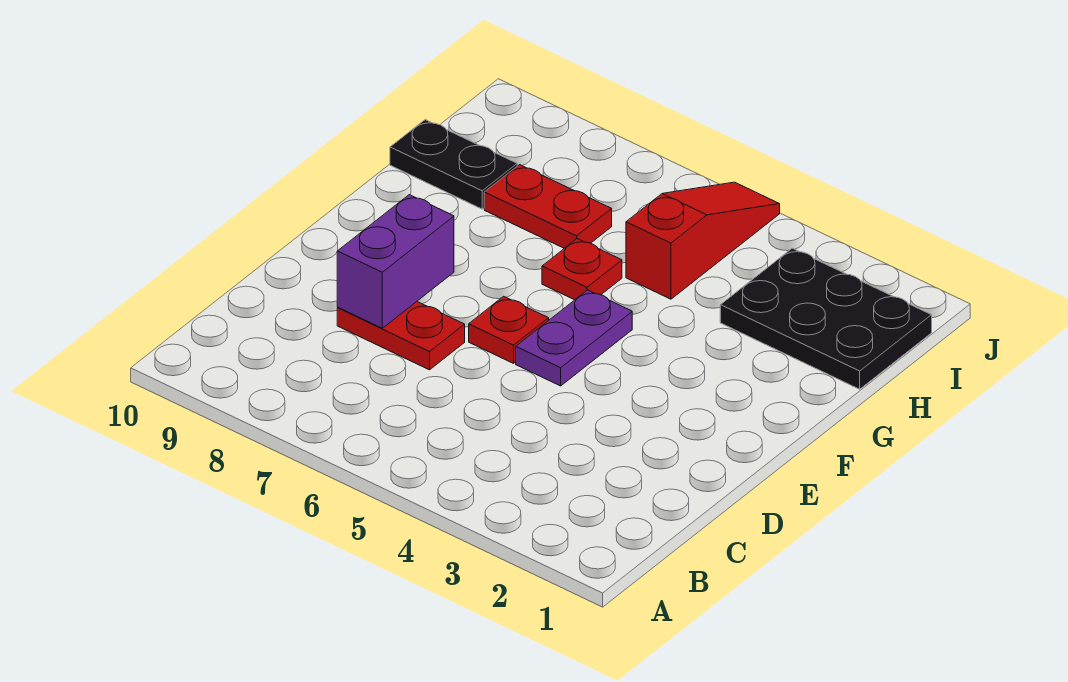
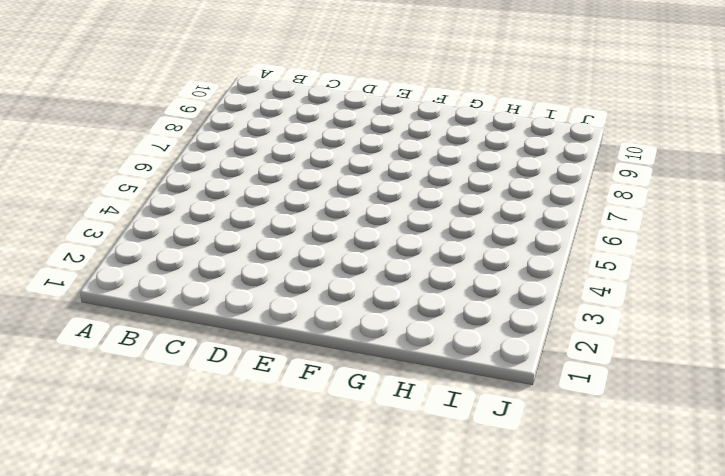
none -> red plate D7:D8 level 1
none -> purple plate E5:F5 level 1

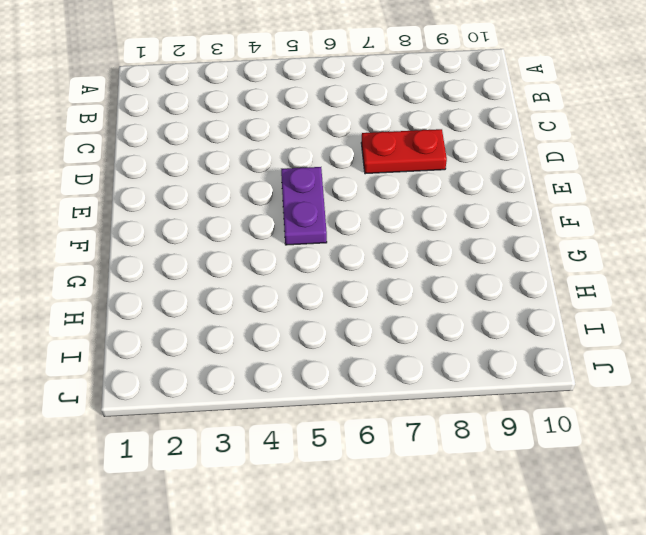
none -> red plate E6 level 1
none -> red plate G6 level 1

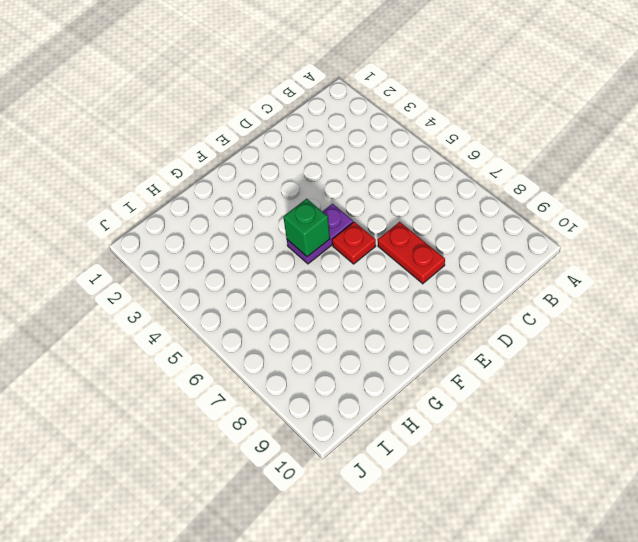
green brick F5 level 2 -> none
none -> red plate G6 level 1
none -> black plate H1:I3 level 1

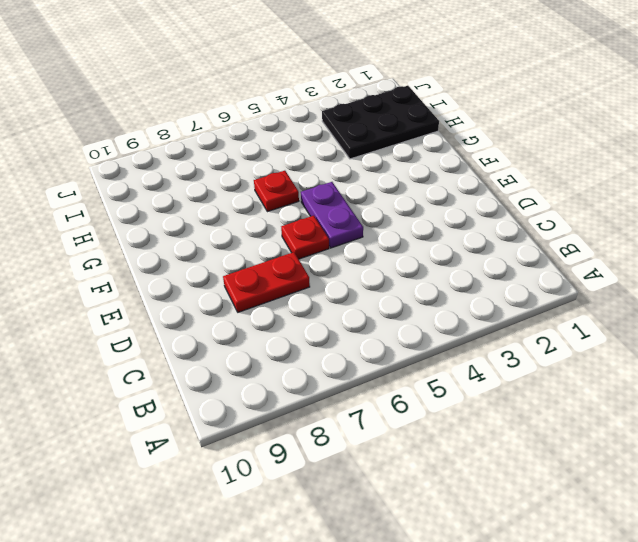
none -> red slope H5:J5 level 1 top H
none -> red plate H7:H8 level 1

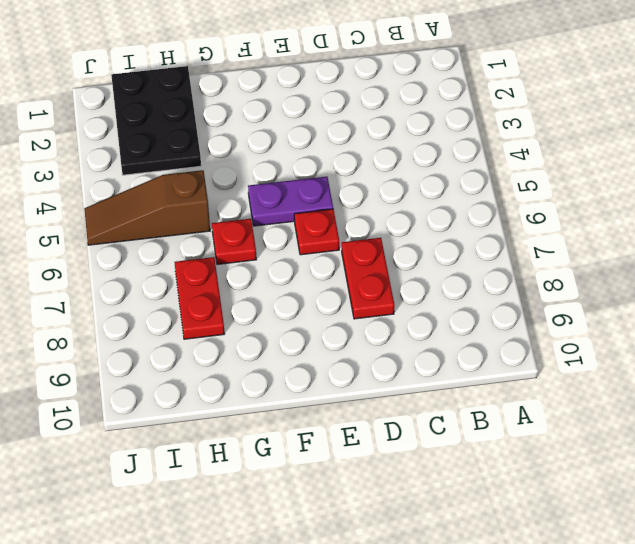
brown slope H5:J5 level 1 top H -> red slope H5:J5 level 1 top H
none -> black plate H9:H10 level 1
none -> purple brick D8:E8 level 2

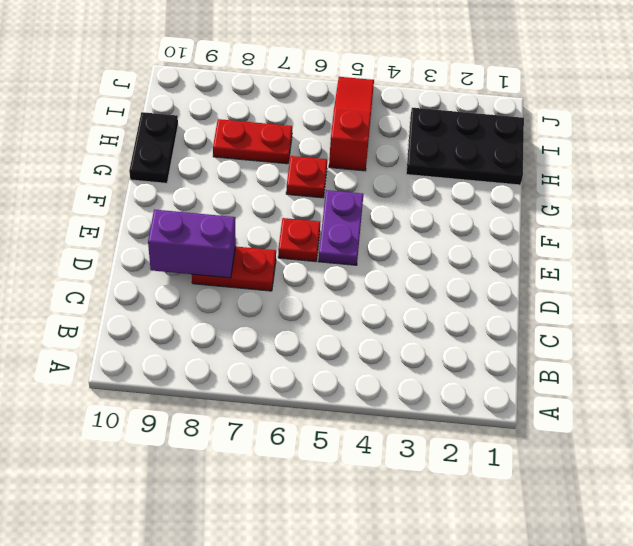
purple brick D8:D9 level 2 -> purple brick D8:E8 level 2
black plate G10:H10 level 1 -> black plate H9:H10 level 1

